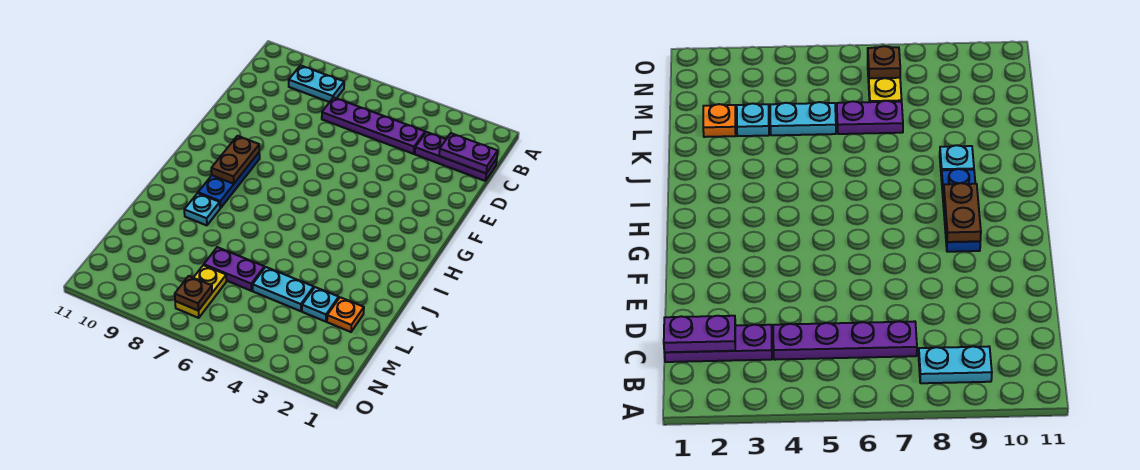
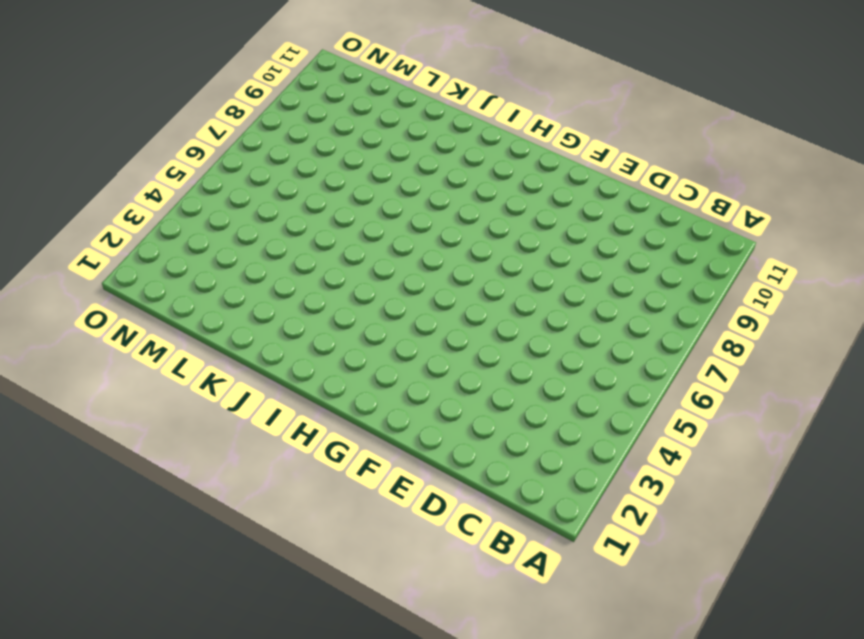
none -> cyan plate B8:B9 level 1
none -> purple plate C1:C3 level 1
none -> purple plate C4:C7 level 1

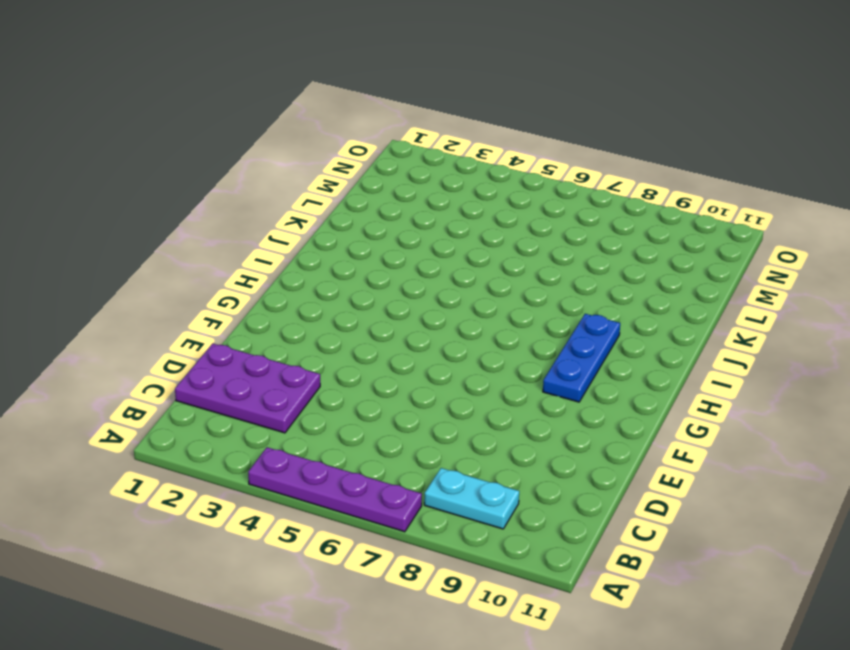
purple plate A4:A7 level 1 -> purple plate C4:C7 level 1
purple plate C1:D3 level 1 -> purple plate C1:C3 level 1
none -> cyan plate J9 level 1
none -> orange plate L2 level 1
none -> cyan plate L3 level 1

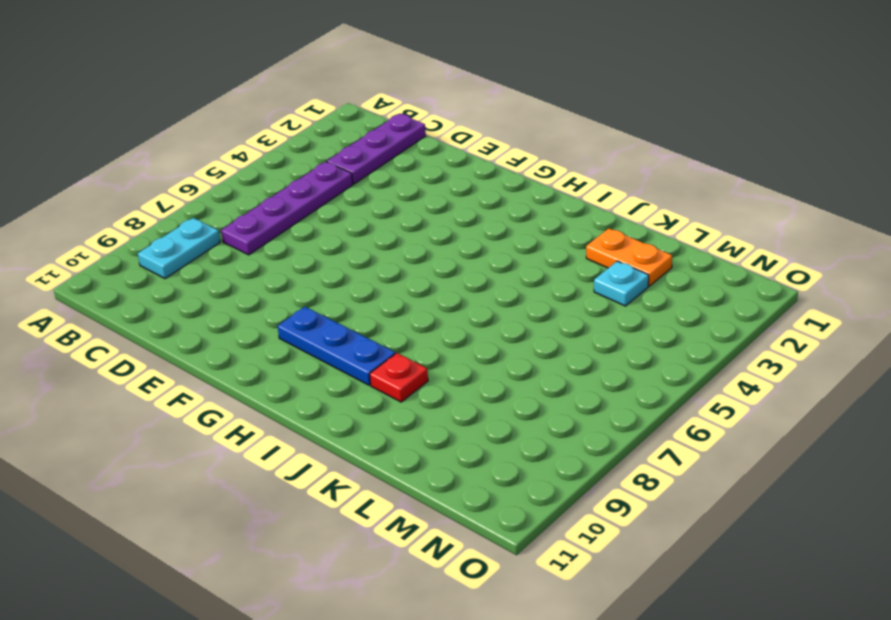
red plate J9 level 1 -> cyan plate J9 level 1
orange plate K2:L2 level 1 -> orange plate L2 level 1
none -> cyan plate L4:L5 level 1
none -> purple plate L6:L7 level 1
none -> yellow plate M7:N7 level 1

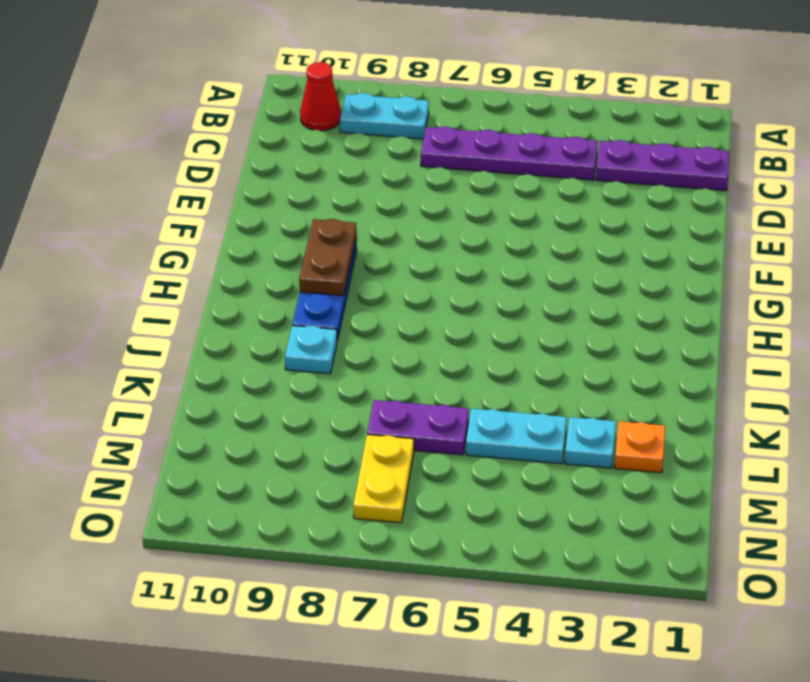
red cone B10 level 1 -> none
none -> purple plate C1:C2 level 2
none -> brown plate N7 level 2

